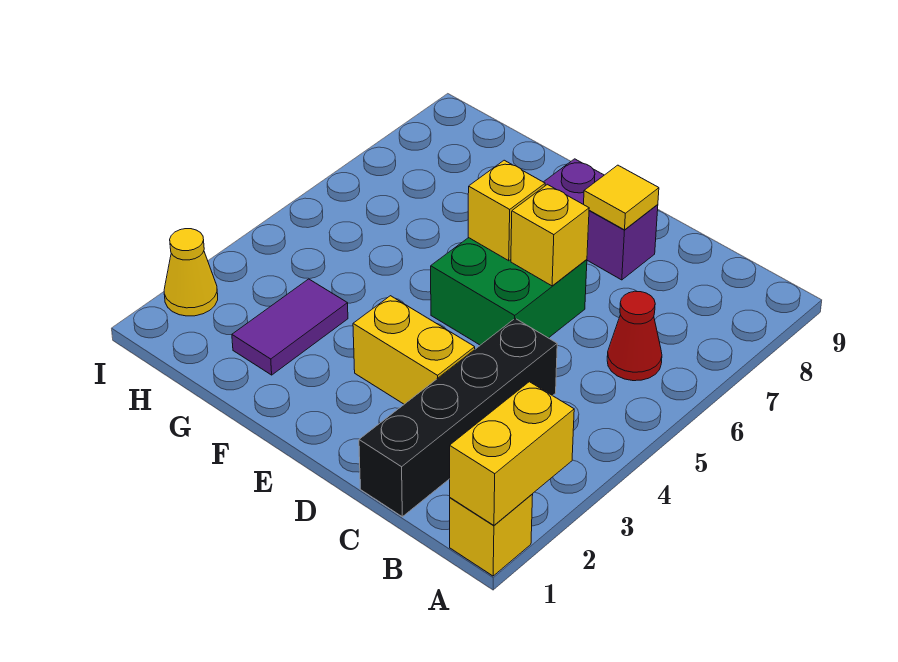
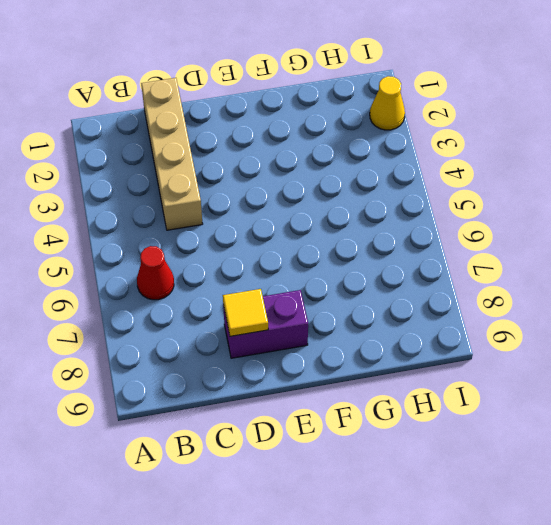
tan brick C1:C4 level 1 -> black brick C1:C4 level 1
none -> yellow brick A1 level 1
none -> yellow brick D3:E3 level 1
none -> green brick D5:E6 level 1

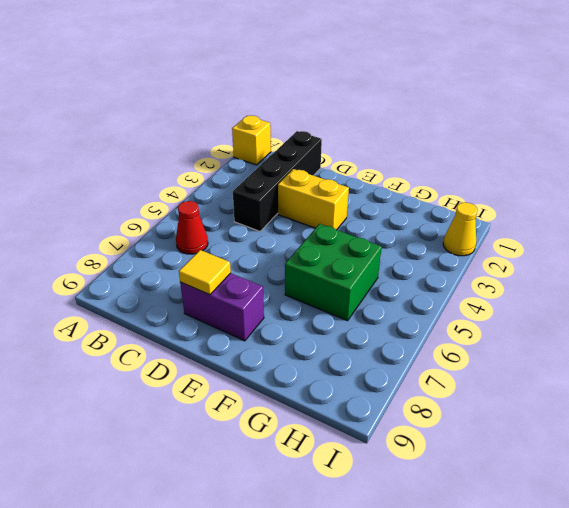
green brick F5:G6 level 1 -> green brick D5:E6 level 1
none -> purple tile G2:G3 level 1
none -> yellow brick A1:A2 level 2
none -> yellow brick D6 level 2

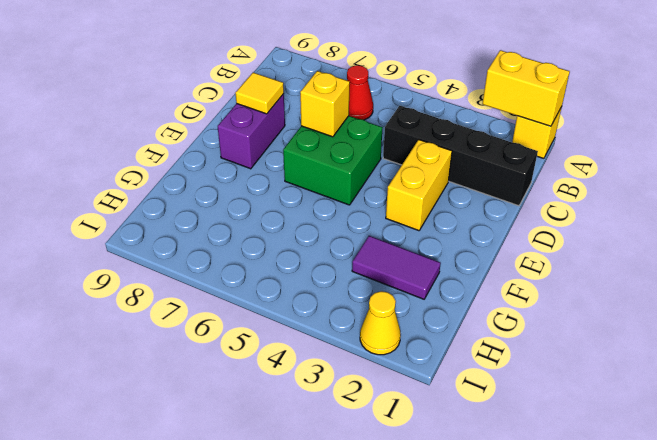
none -> yellow brick E6 level 2

